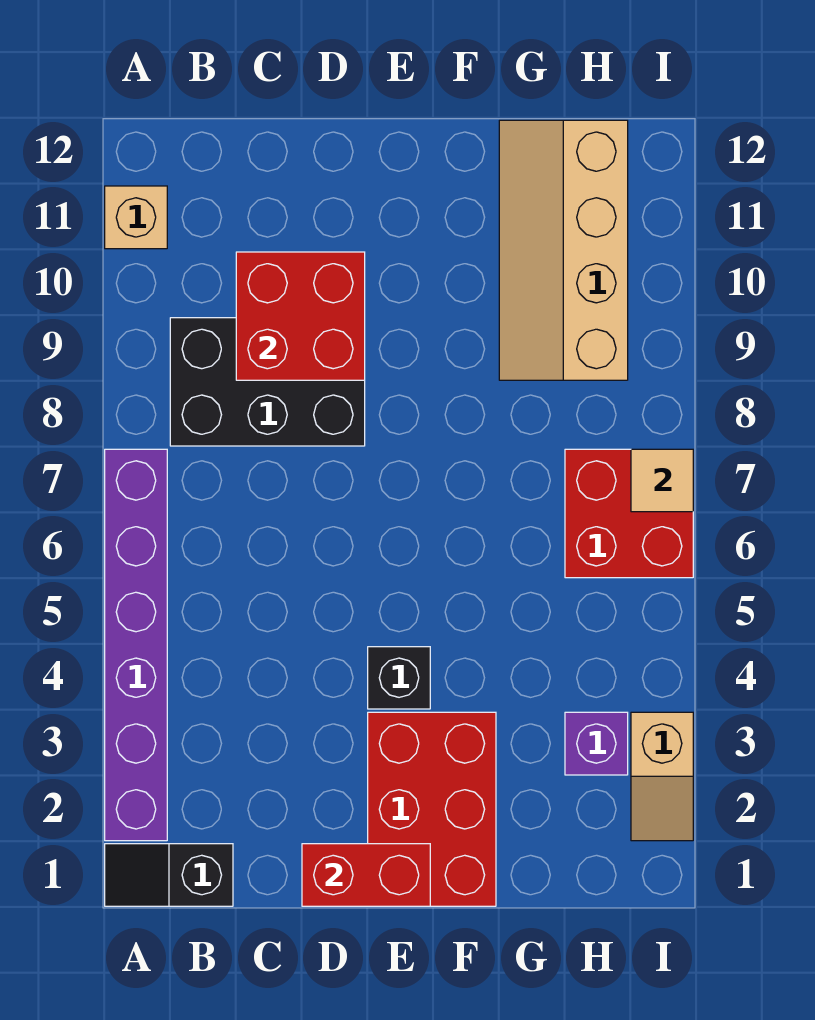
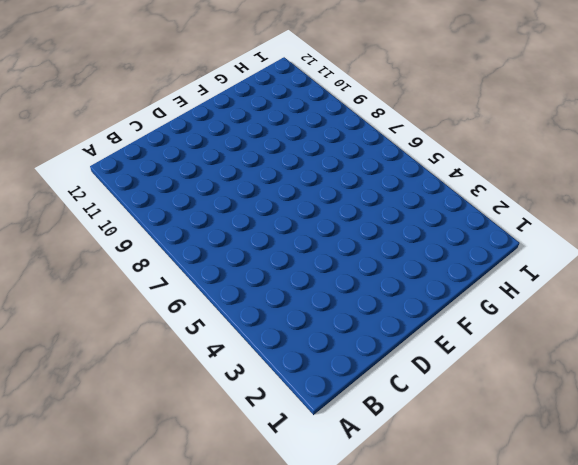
none -> black slope A1:B1 level 1 top B
none -> purple brick A2:A7 level 1
none -> tan brick A11 level 1

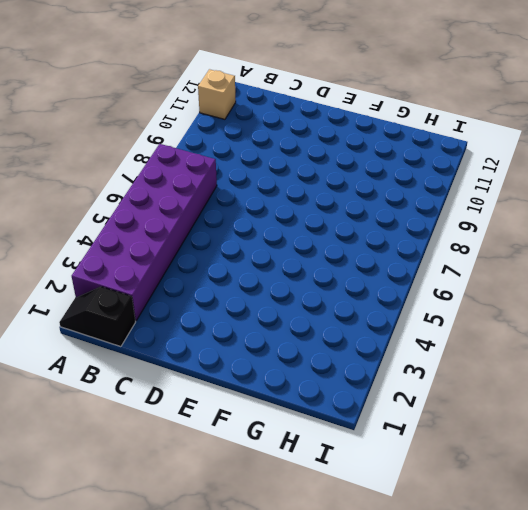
purple brick A2:B7 level 1 -> purple brick A2:A7 level 1
none -> black brick B8:D9 level 1
none -> red brick E1:F3 level 1
none -> black brick E4 level 1

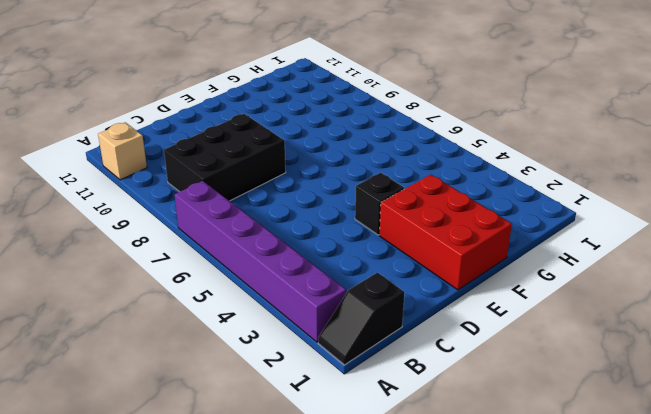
none -> tan slope G9:H12 level 1 top H
none -> purple brick H3 level 1
none -> red brick H6:I7 level 1

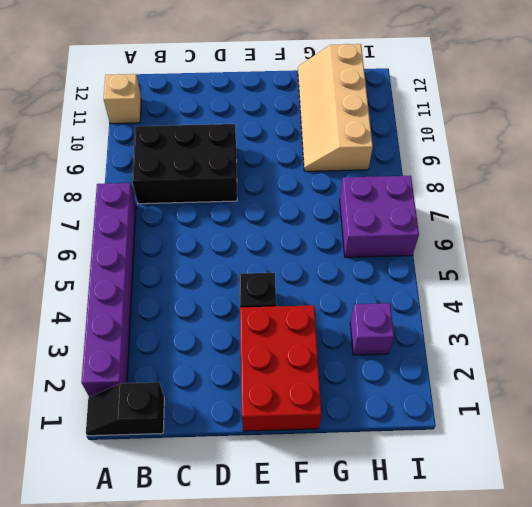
purple brick H6:I7 level 1 -> red brick H6:I7 level 1
none -> tan slope I2:I3 level 1 top 3
none -> red brick C9:D10 level 2
none -> red brick D1:E1 level 2

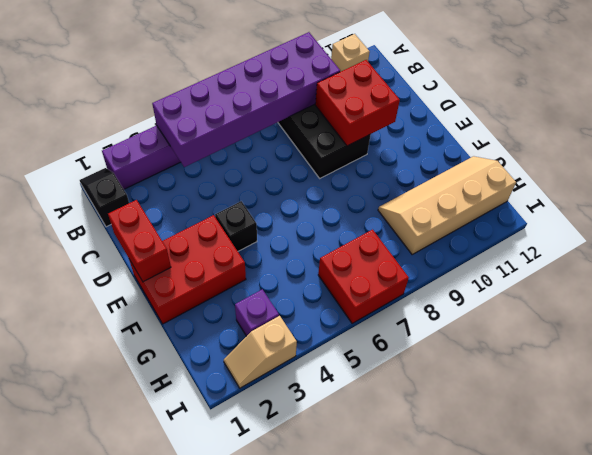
purple brick A4:B9 level 2 -> none
none -> tan tile I7 level 2

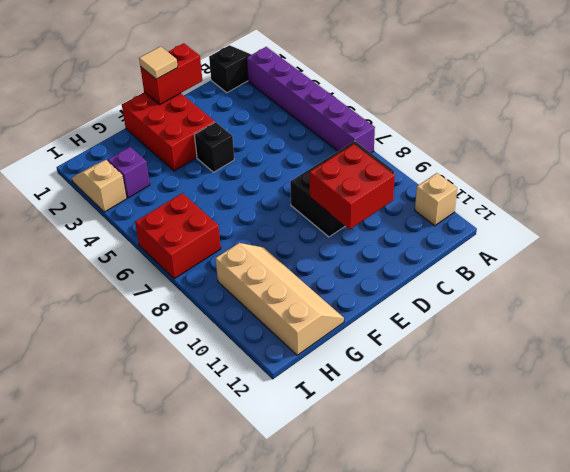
tan tile E1 level 3 -> tan tile I7 level 2

